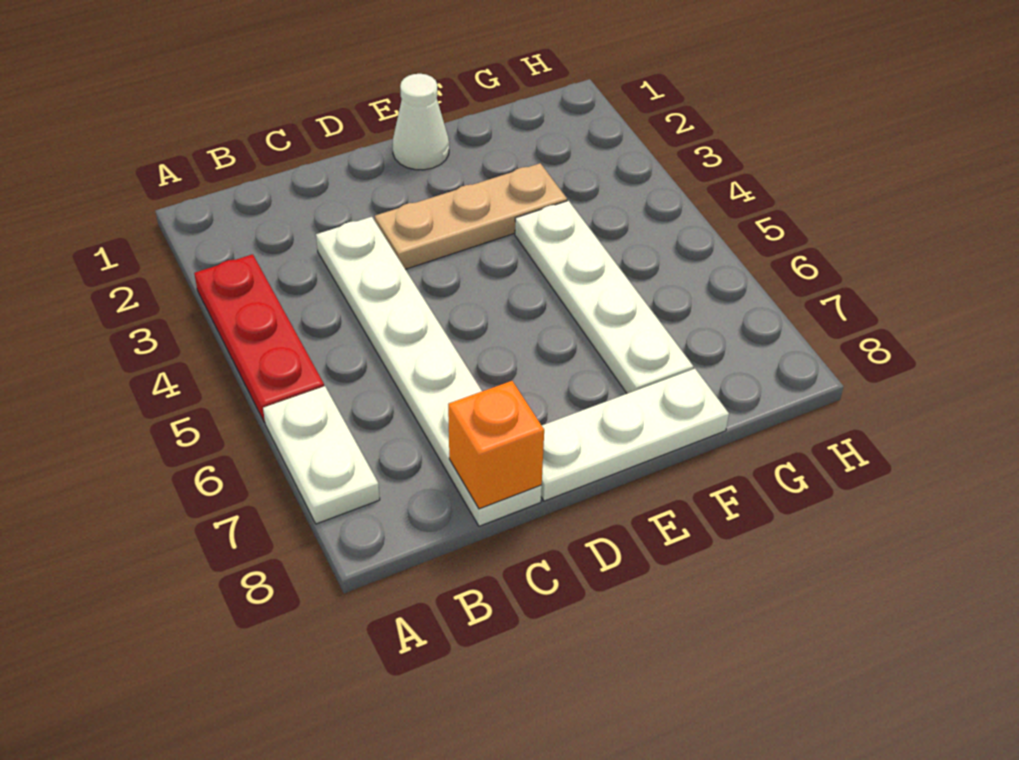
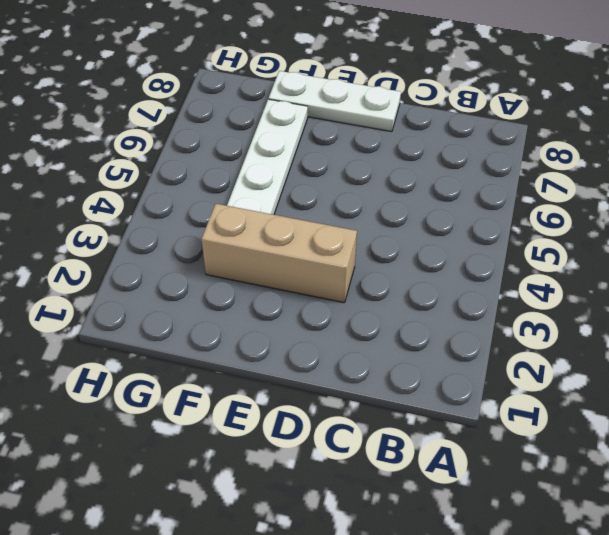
tan brick D3:F3 level 1 -> tan plate D3:F3 level 1
none -> red plate A3:A5 level 1
none -> white plate A6:A7 level 1

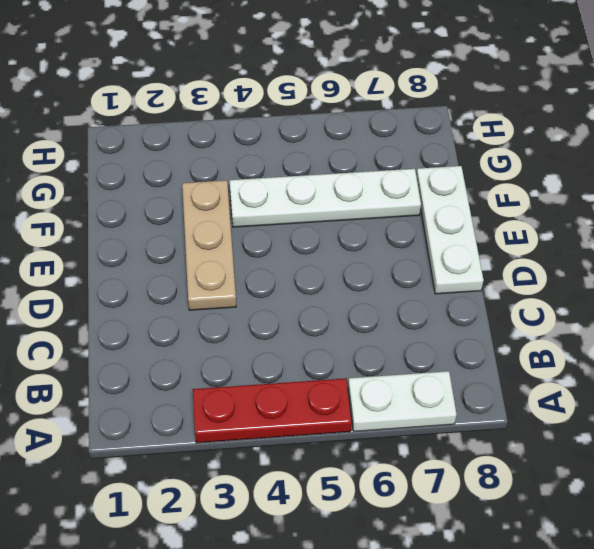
none -> white plate C3:C8 level 1
none -> white cone E1 level 1

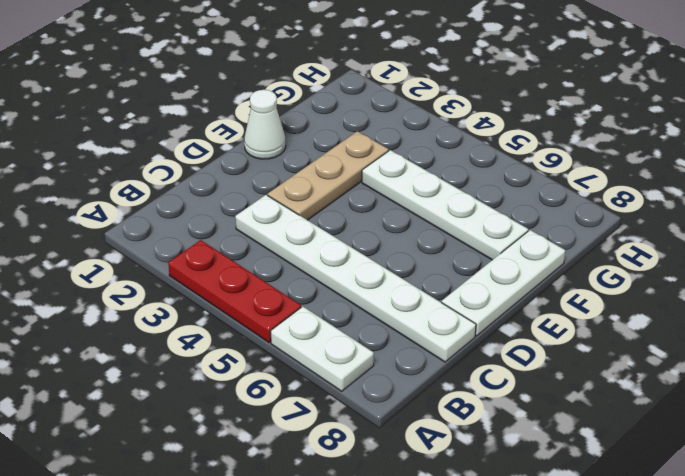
none -> orange brick C8 level 2

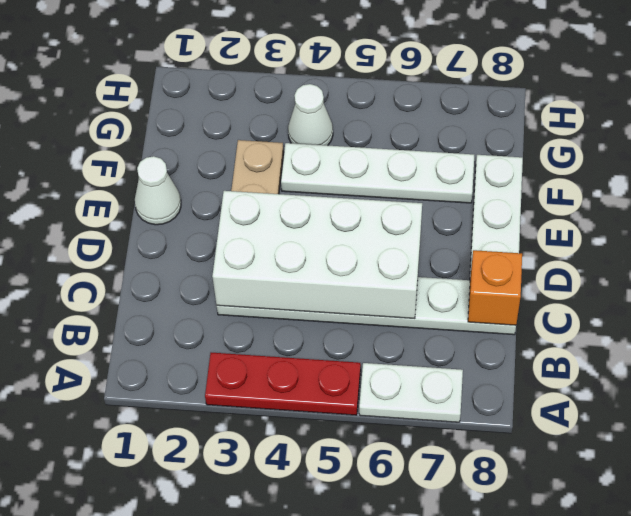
white brick C3:D6 level 2 -> none
white cone G4 level 1 -> none

